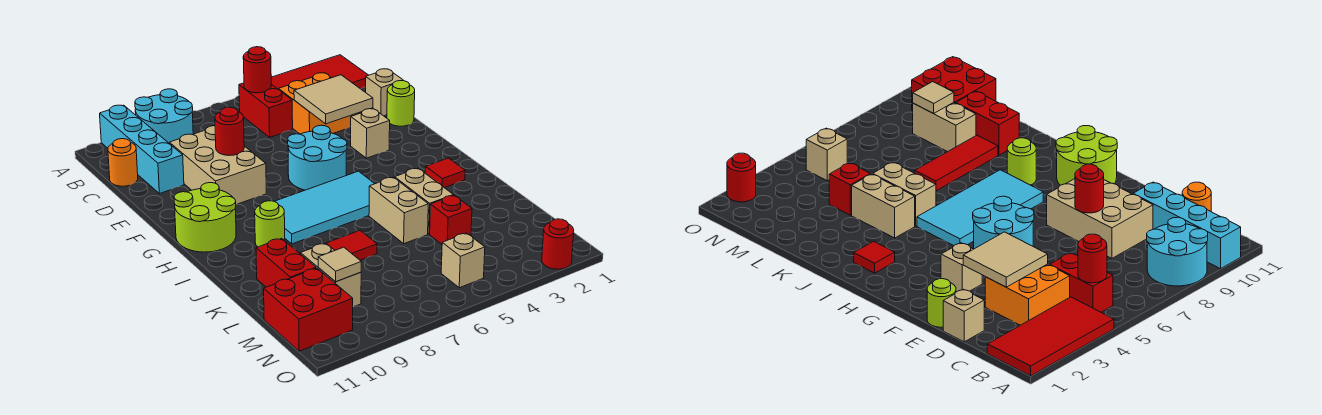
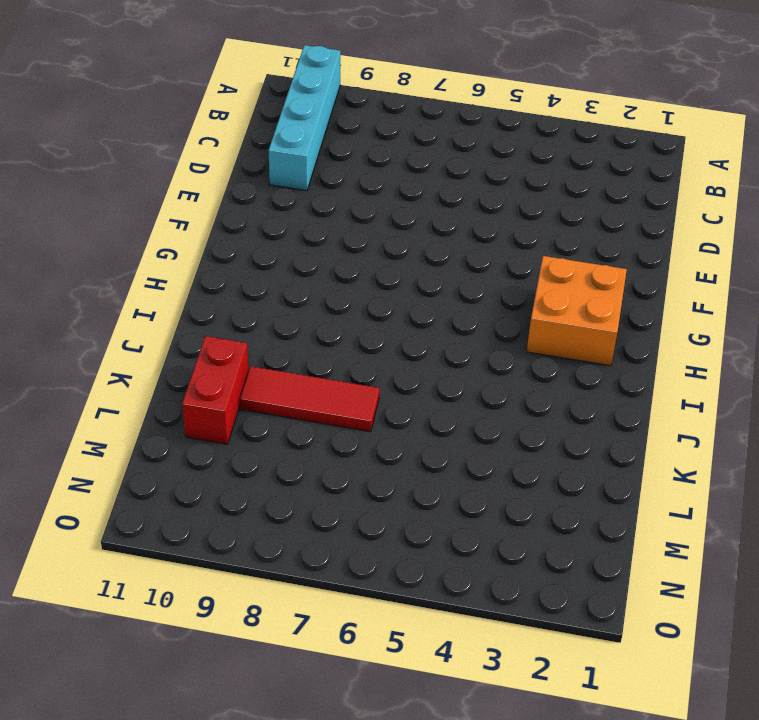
orange brick G2:H3 level 1 -> orange brick C3:D4 level 1
none -> red tile A1:B4 level 1
none -> cyan round brick A8:B9 level 1
none -> red brick B5:C5 level 1

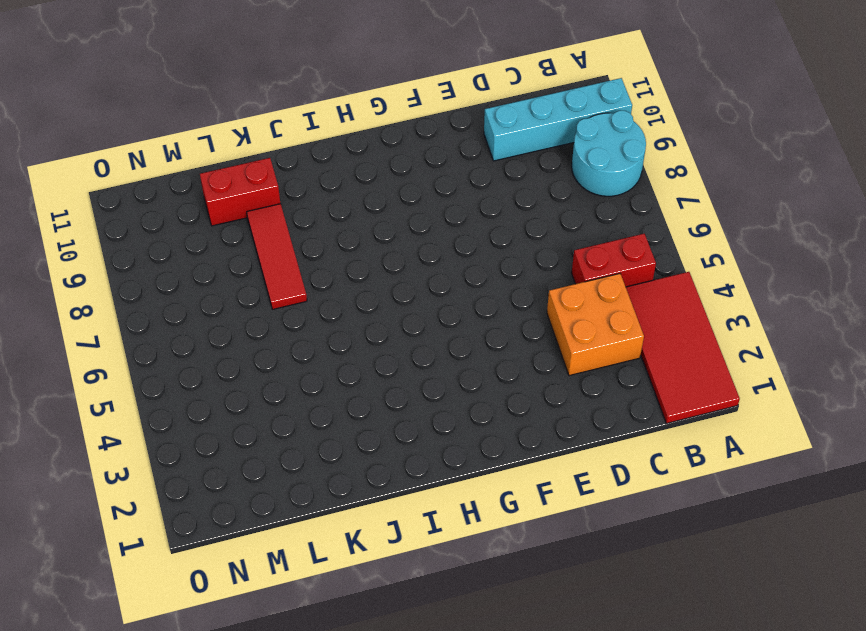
none -> orange round brick C11 level 1
none -> tan brick D1 level 1
none -> tan brick D8:F9 level 1

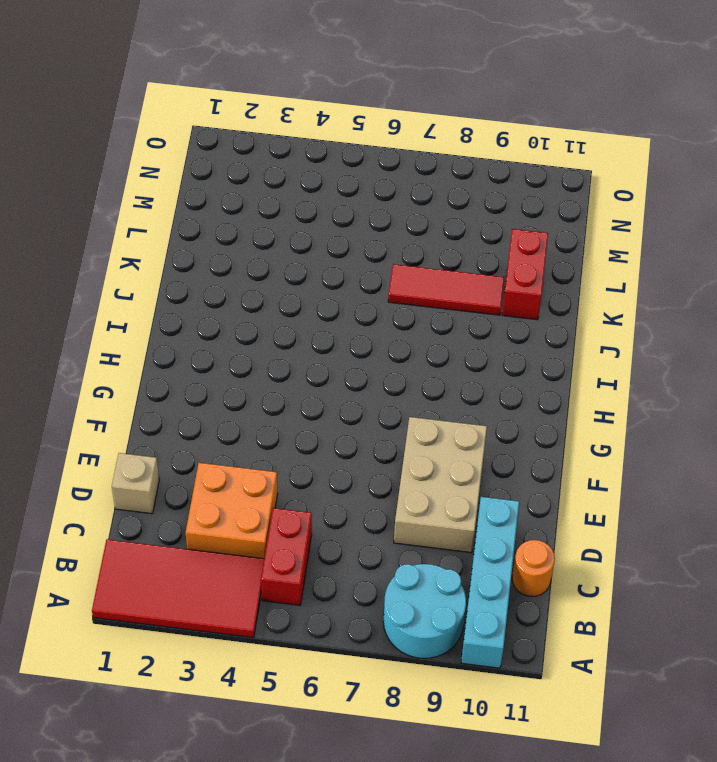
none -> lime round brick E1 level 1
none -> tan brick F3 level 1
none -> cyan round brick F5:G6 level 1

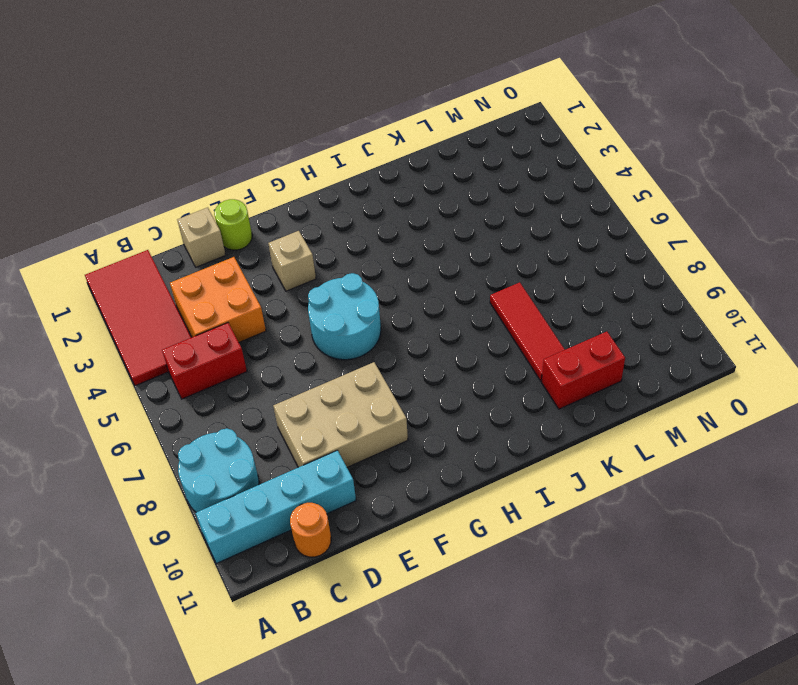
none -> lime round brick G10:H11 level 1
none -> cyan tile H5:I8 level 1
none -> red tile I2 level 1

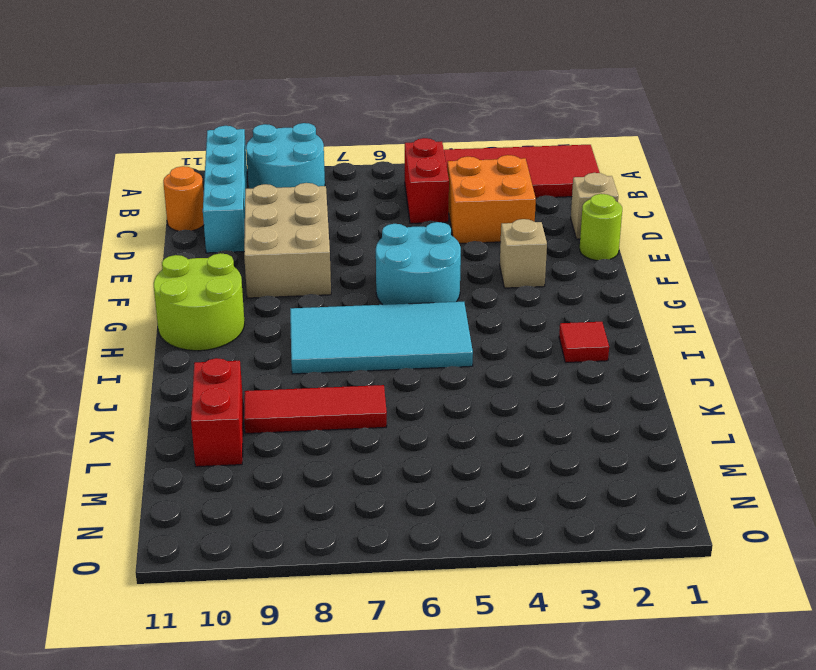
none -> lime round brick I9 level 1
none -> tan brick J4:K4 level 1
none -> tan brick J5:K5 level 1

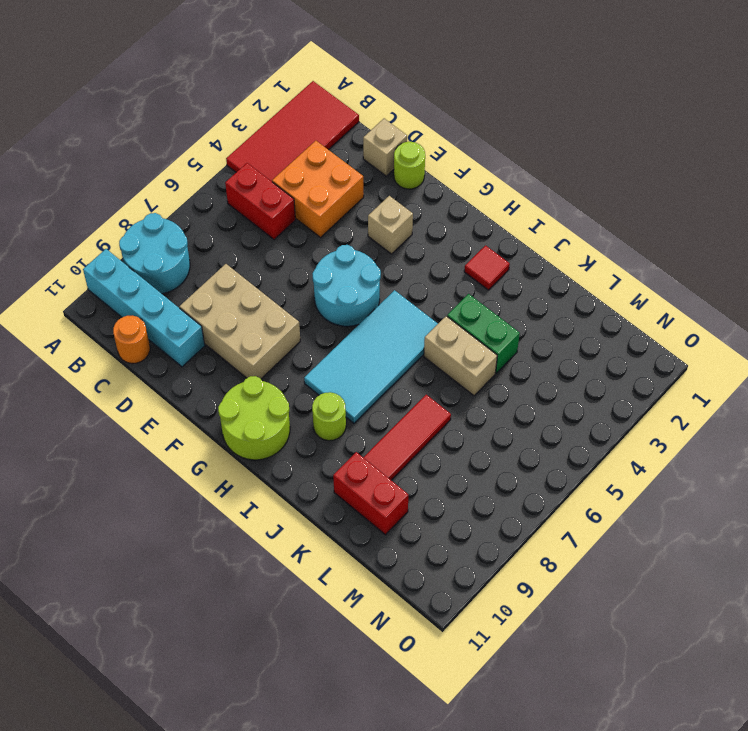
green brick J4:K4 level 1 -> tan brick J4:K4 level 1
none -> red brick L4 level 1
none -> tan brick L9:M9 level 1
none -> red brick M10:N11 level 1

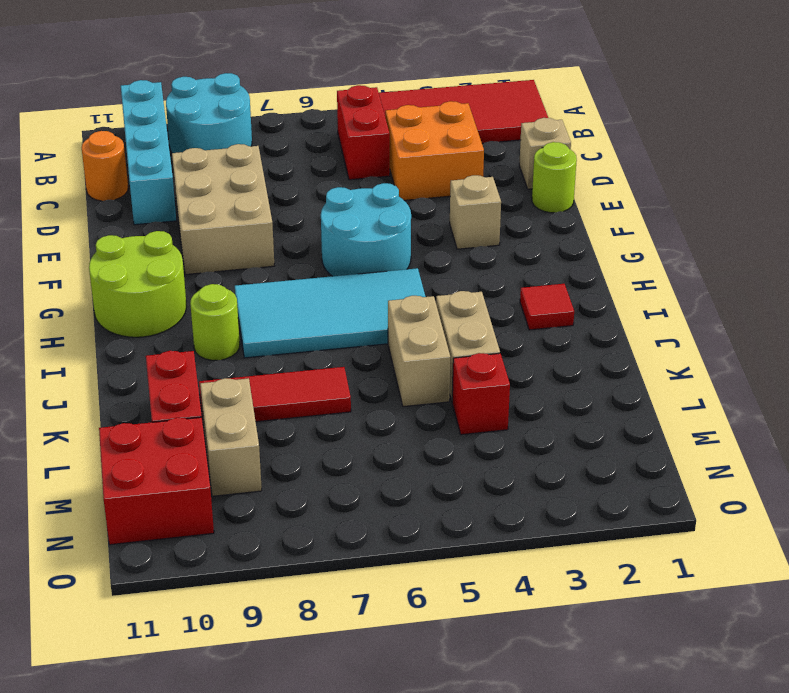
none -> tan brick N5 level 1
none -> red round brick O2 level 1
none -> red round brick B5 level 2

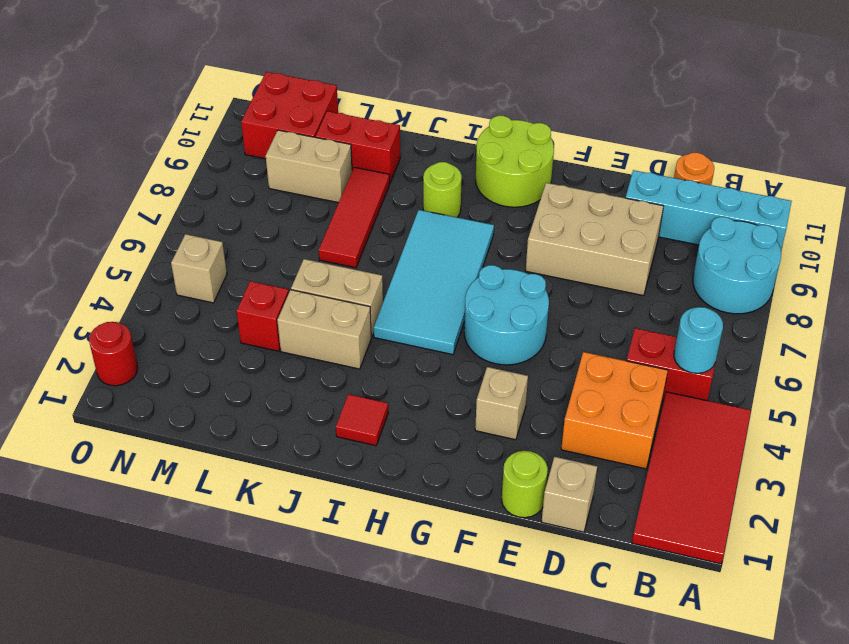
cyan round brick B5 level 2 -> red round brick B5 level 2
none -> tan tile D3:E4 level 2
none -> red round brick E8 level 2
none -> tan tile M9 level 2

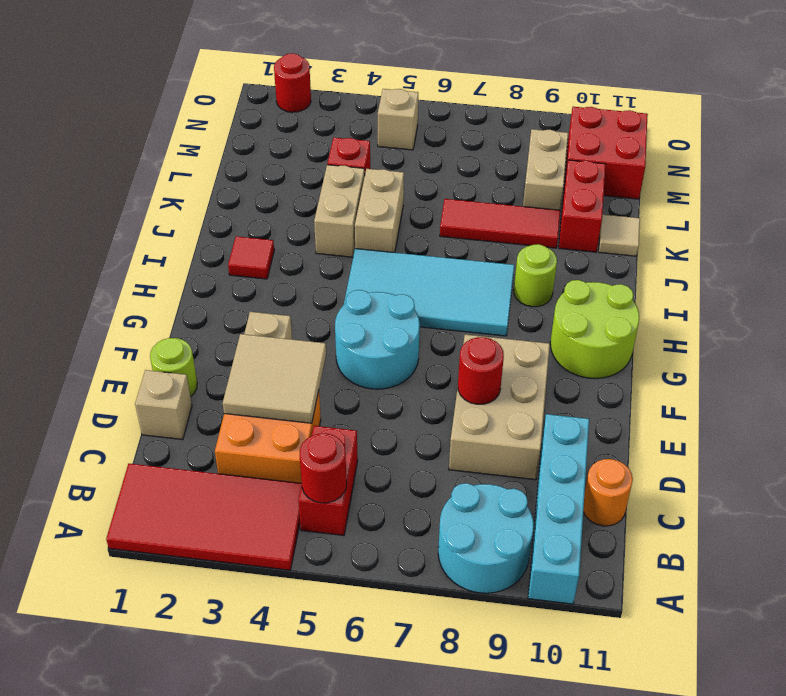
tan tile K11 level 1 -> tan tile M9 level 2

